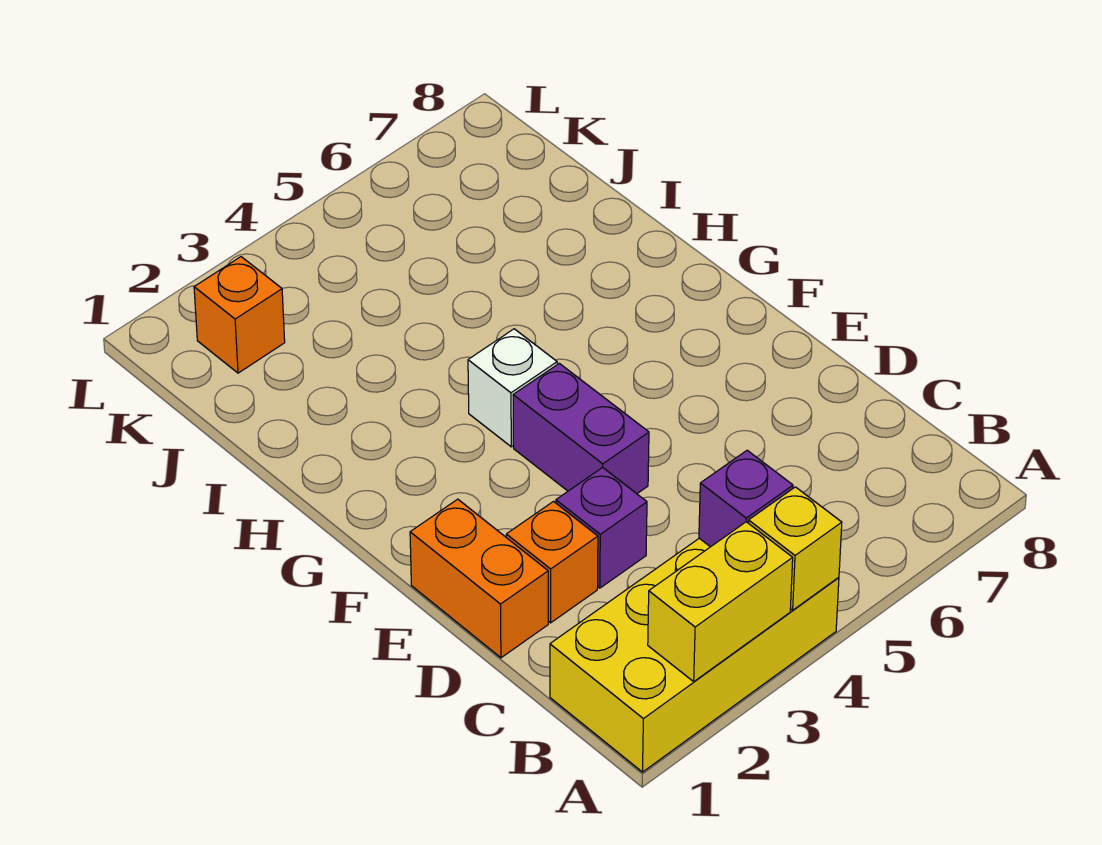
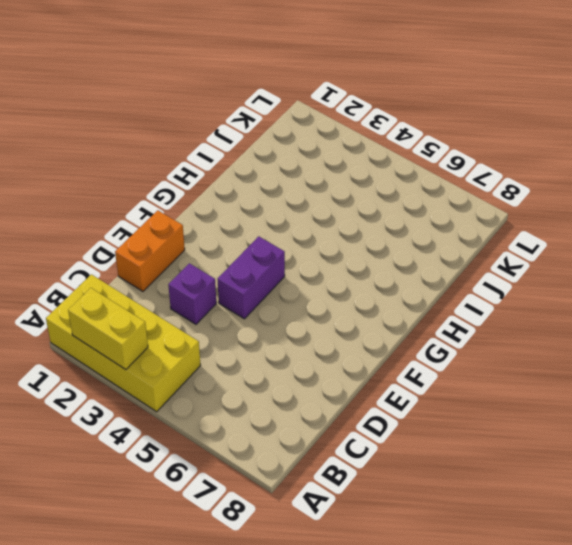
none -> orange brick D2 level 1
none -> white brick G4 level 1

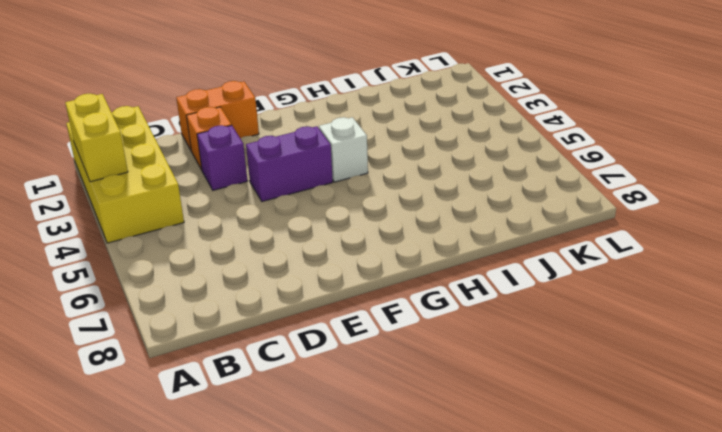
none -> orange brick K2 level 1
none -> yellow brick A4 level 2

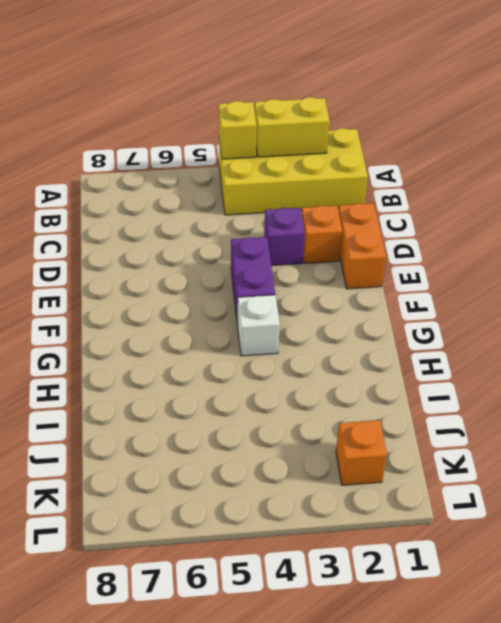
none -> purple brick B4 level 2

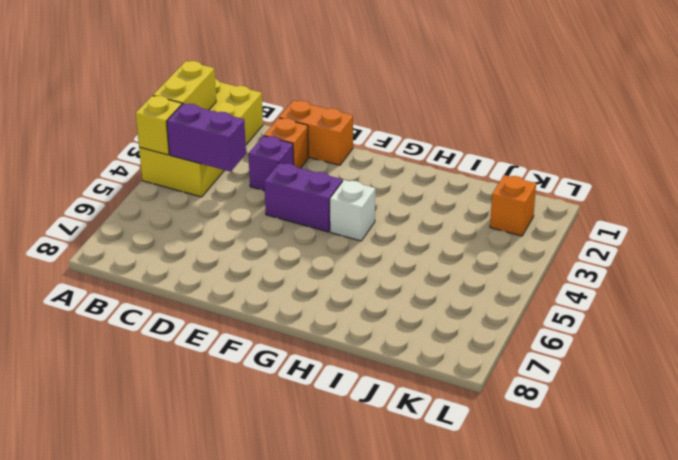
purple brick B4:C4 level 2 -> purple brick B4 level 2

